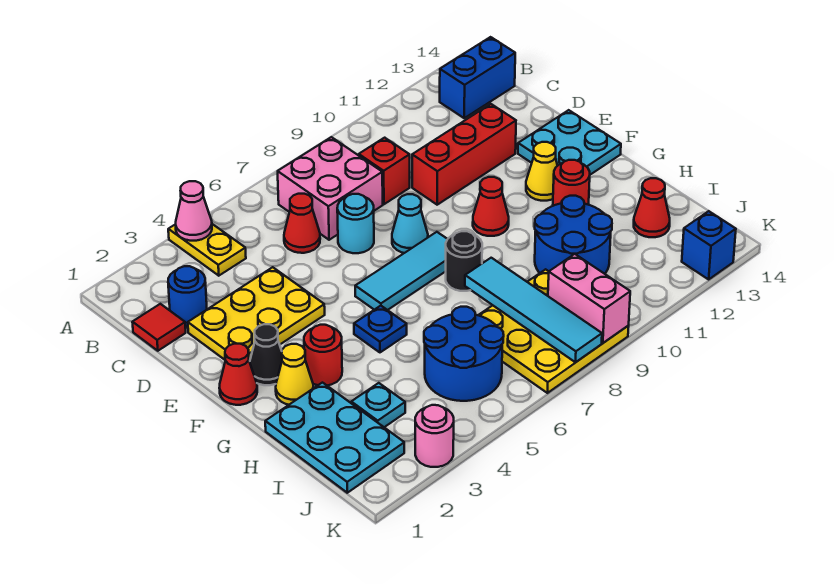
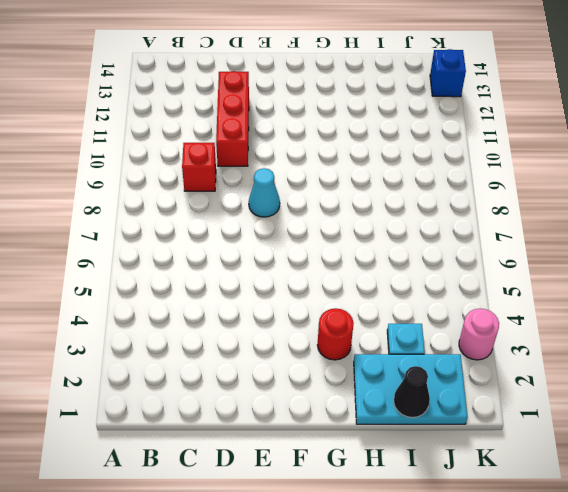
black cone I1 level 2 -> black cone F2 level 1
none -> yellow plate A4:B4 level 1
none -> pink brick B7:C8 level 1
none -> blue brick B13:B14 level 1
none -> red tile C1 level 1

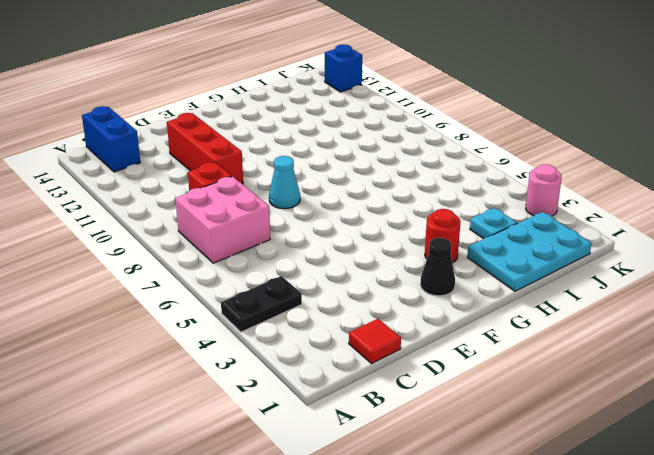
black plate A4:B4 level 1 -> yellow plate A4:B4 level 1
none -> blue round brick C2 level 1
none -> red cone C6 level 1
none -> yellow plate D2:E4 level 1
none -> cyan round brick D7 level 1

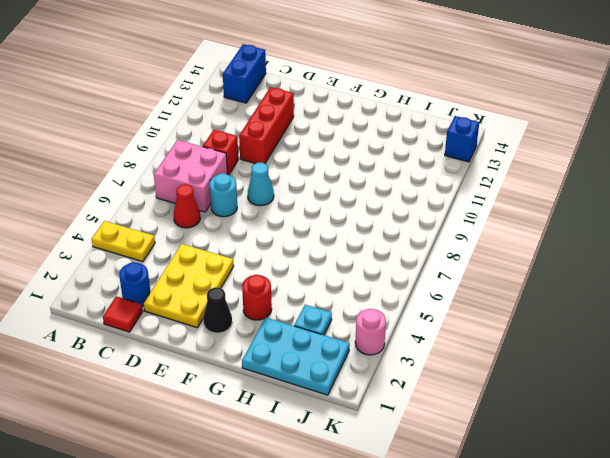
none -> cyan plate E13:F14 level 1
none -> red cone F1 level 1
none -> cyan tile F6:F8 level 1
none -> red cone F10 level 1

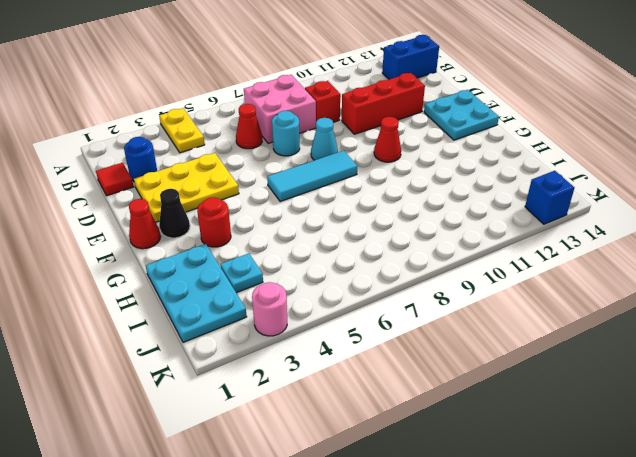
none -> yellow cone F12 level 1
none -> yellow cone G2 level 1
none -> blue plate G5 level 1
none -> black round brick G8 level 1

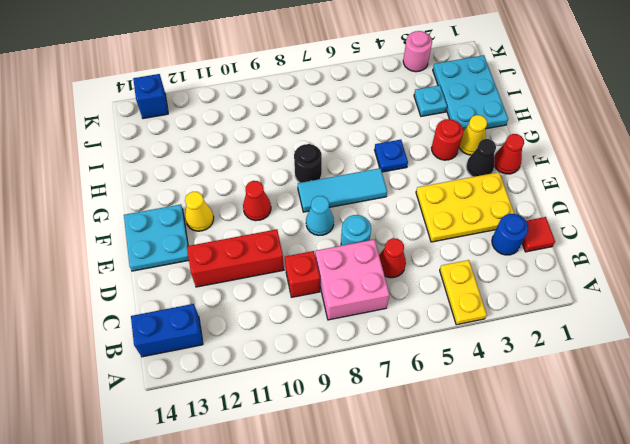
none -> red round brick G12 level 1
none -> blue round brick H10:I11 level 1
none -> blue round brick I5:J6 level 1
none -> yellow plate I7:K9 level 1

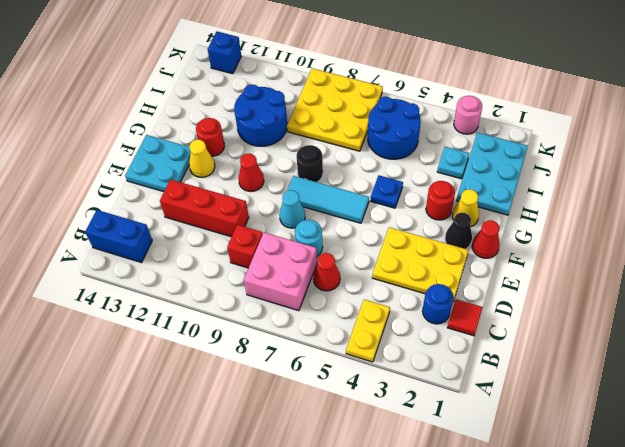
none -> red cone I13 level 1
none -> pink cone A4 level 2
none -> cyan tile H8:K8 level 2
none -> pink brick J9:K9 level 2

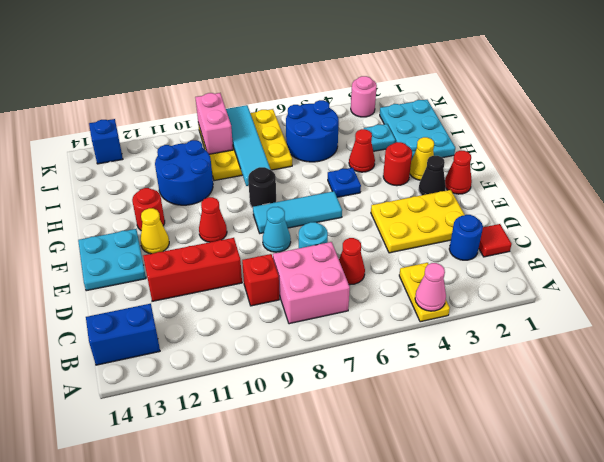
red cone H4 level 1 -> red cone I13 level 1

